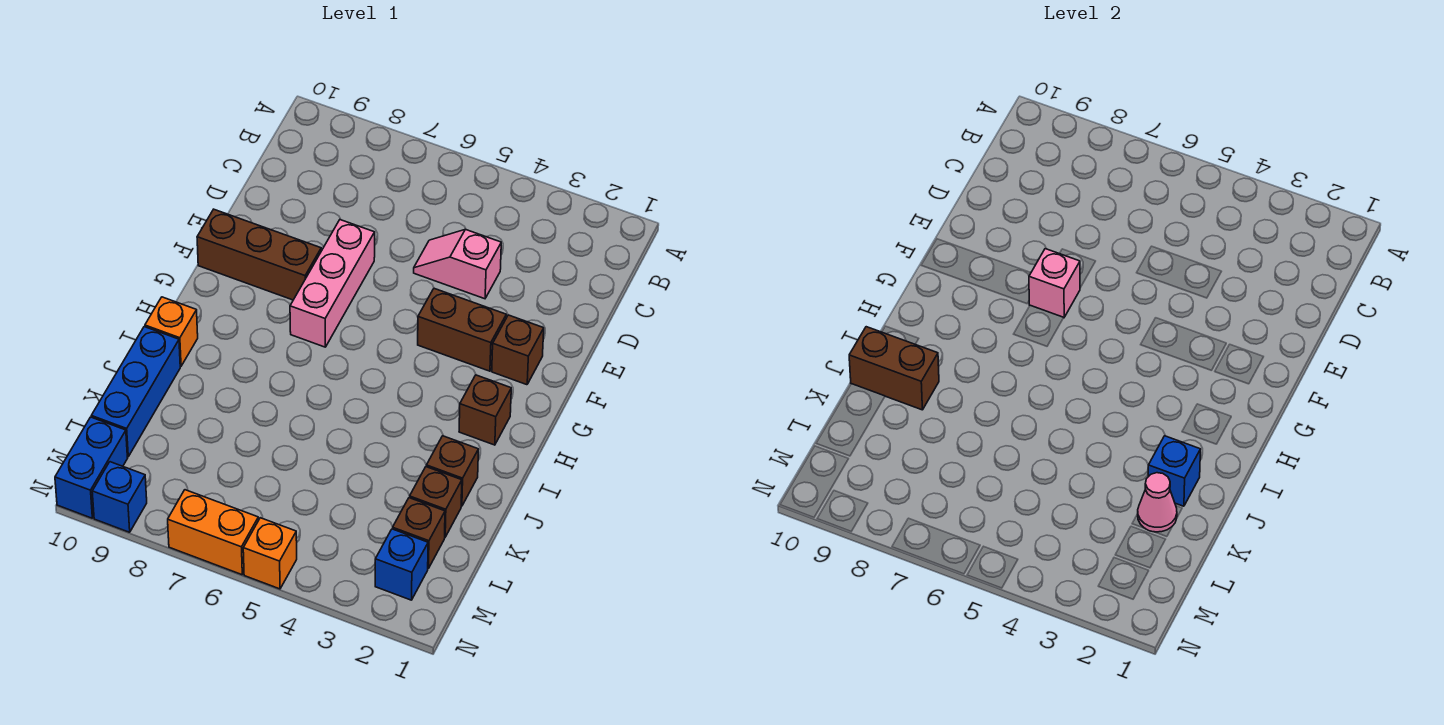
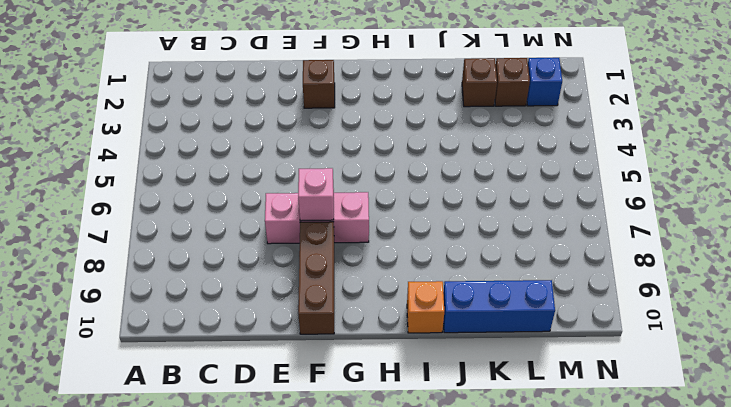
none -> pink slope D4:D5 level 1 top 4
none -> brown brick F3:F4 level 1
none -> brown brick H2 level 1

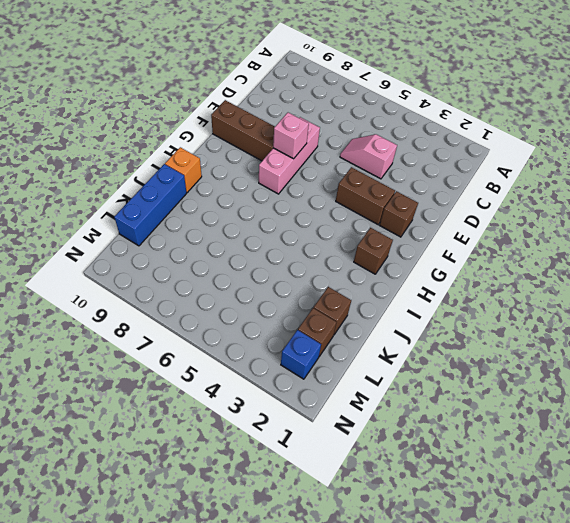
none -> brown brick J2 level 1
none -> blue brick M10:N10 level 1
none -> orange brick N5 level 1

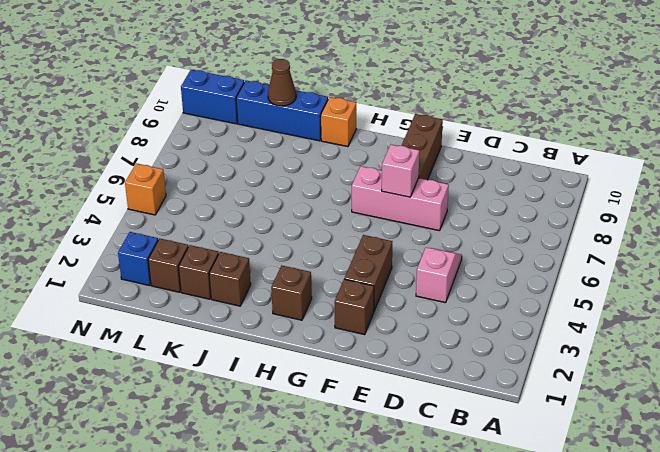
brown cone K10 level 2 -> none
none -> orange brick N6:N7 level 1
none -> blue brick N9 level 1
none -> blue brick J2 level 2

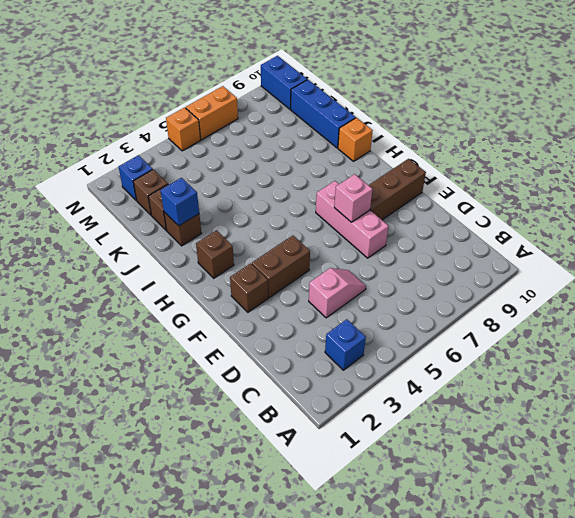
blue brick B3 level 1 -> blue brick N9 level 1
none -> brown brick J9:J10 level 2
none -> pink cone K2 level 2

